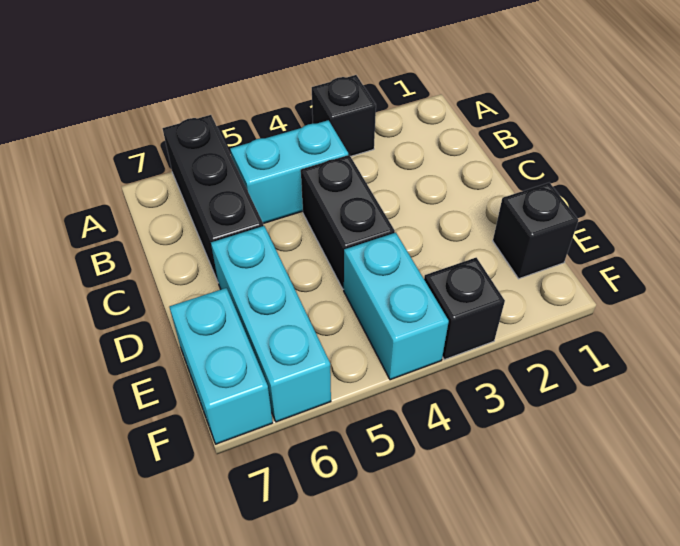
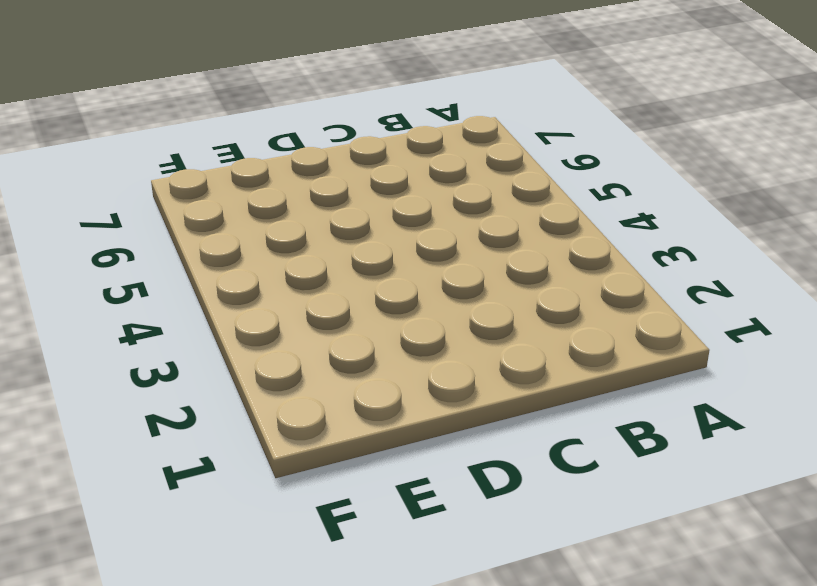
none -> black brick A3 level 1
none -> black brick A6:C6 level 1

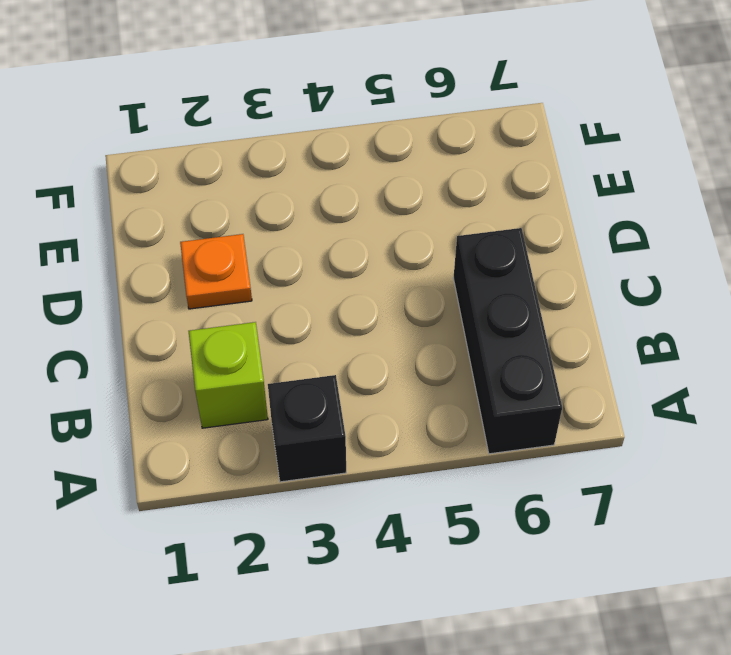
lime brick B2 level 1 -> none
orange plate D2 level 1 -> none
none -> cyan brick B4:B5 level 1
none -> black brick C4:D4 level 1

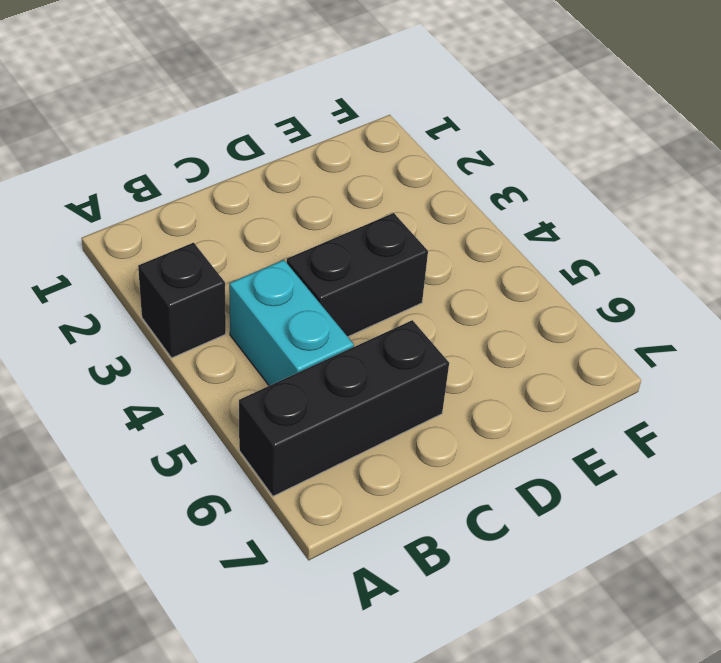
none -> cyan brick D6:F6 level 1
none -> black brick E1 level 1

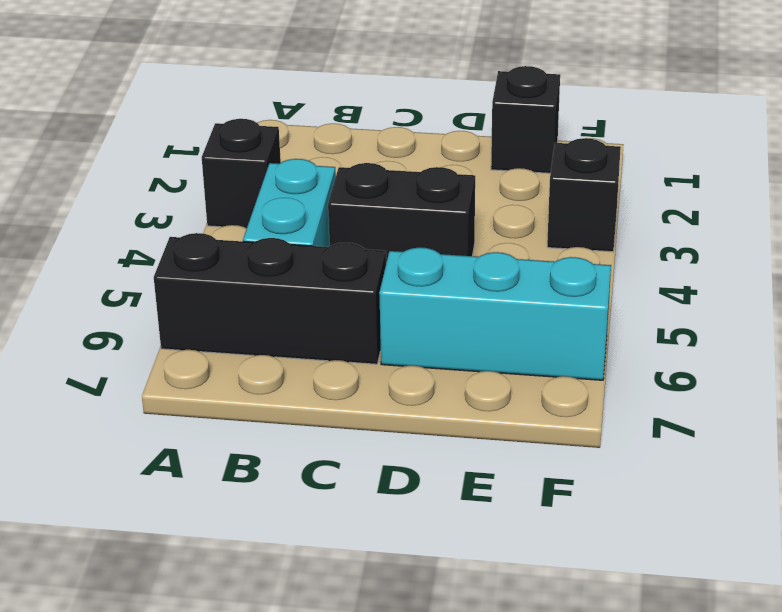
none -> cyan brick E4:F4 level 1
none -> cyan brick E7:F7 level 1

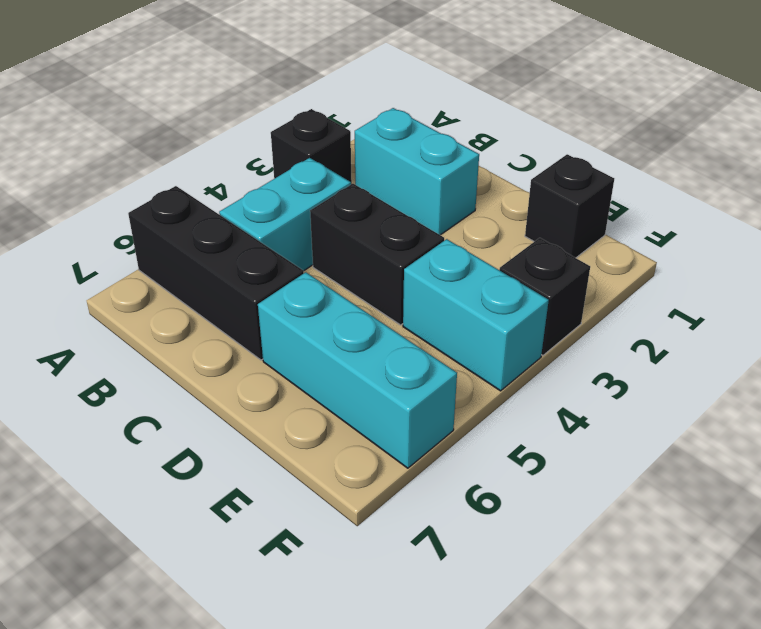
cyan brick B2:C2 level 1 -> cyan brick E7:F7 level 1

